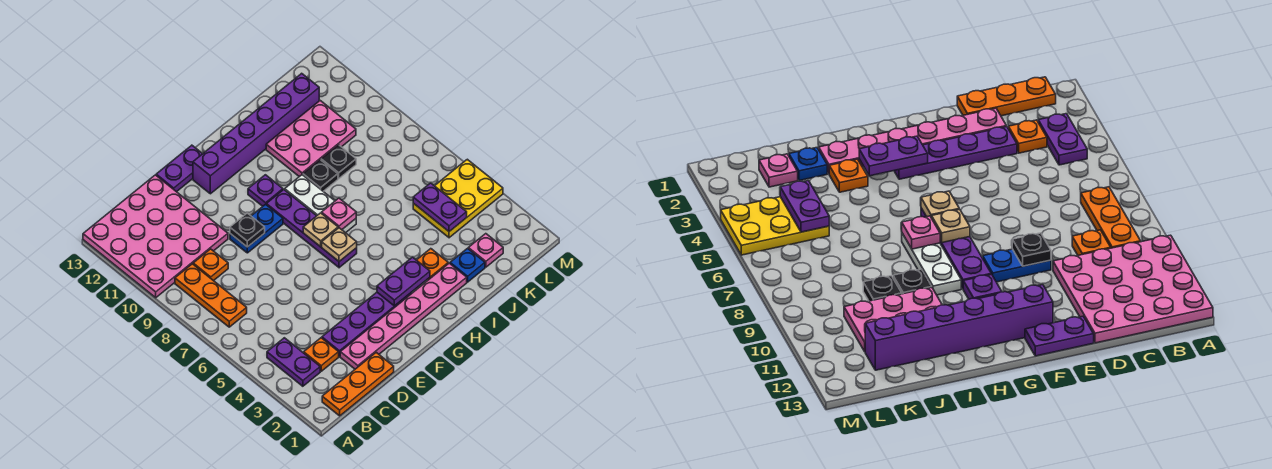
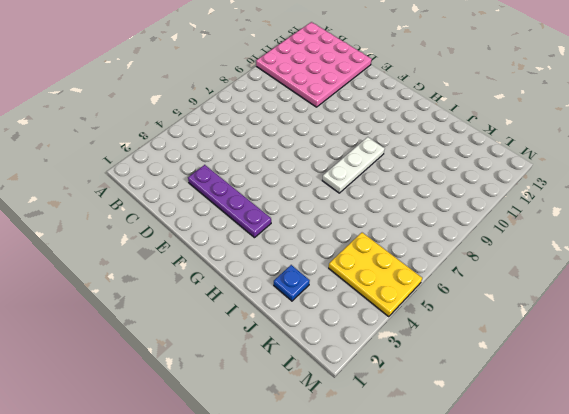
none -> orange plate B1:D1 level 1
none -> purple plate B3:B4 level 1
none -> orange plate B7:B9 level 1

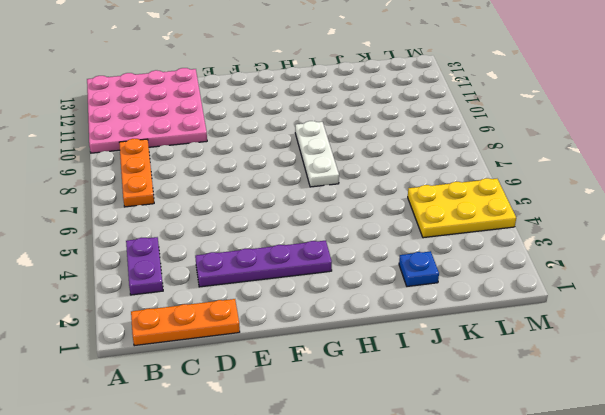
none -> orange plate C3 level 1
none -> orange plate C9 level 1
none -> pink plate D2:I2 level 1

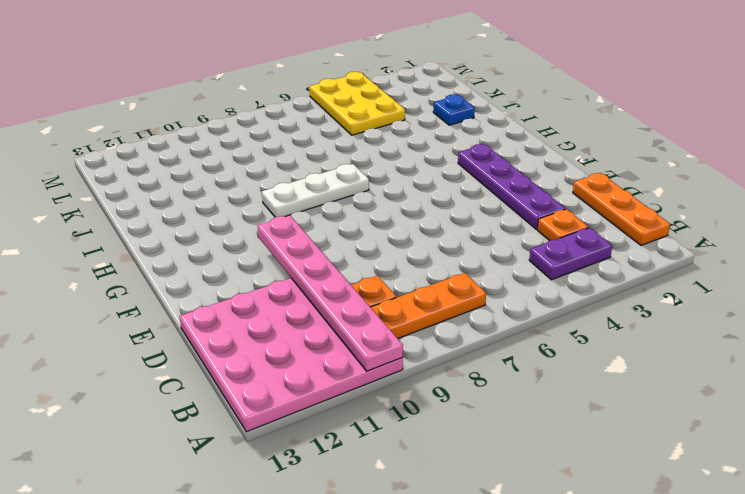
pink plate A10:F10 level 2 -> pink plate D2:I2 level 1
none -> blue plate E9:F9 level 1
none -> purple plate E13:F13 level 1
none -> purple brick F12:K12 level 1

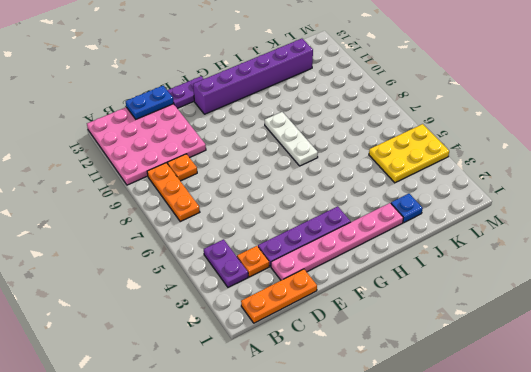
blue plate C13:D13 level 2 -> blue plate E9:F9 level 1
none -> purple plate G6:G9 level 1
none -> purple plate G10 level 1
none -> orange plate I3 level 1

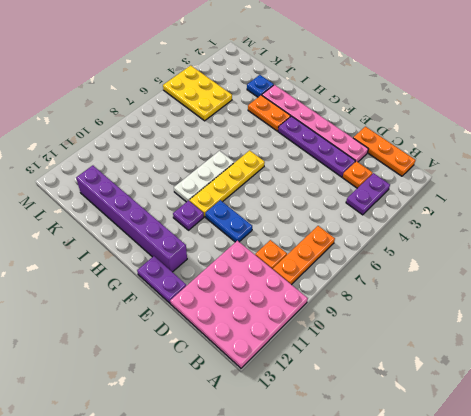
yellow plate G6:G9 level 1 -> purple plate G6:G9 level 1
orange plate H3:I3 level 1 -> orange plate I3 level 1
none -> black plate I9 level 1
none -> pink plate I10:K11 level 1
none -> black plate J9 level 1

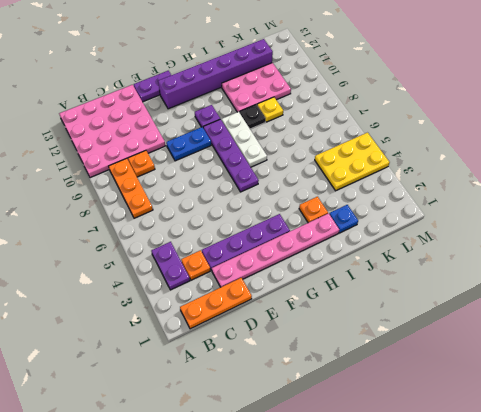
yellow plate J9 level 1 -> black plate J9 level 1
none -> pink plate K2 level 1
none -> black plate E9 level 2
none -> purple plate G3:H3 level 2

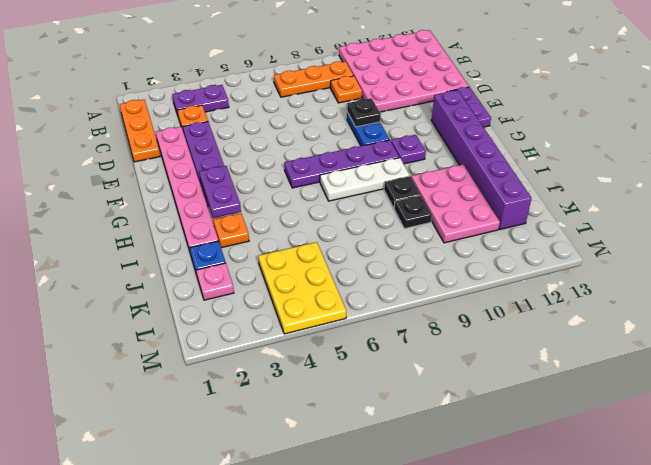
none -> tan plate G6 level 2
none -> tan plate G7 level 2
none -> pink plate H7 level 2

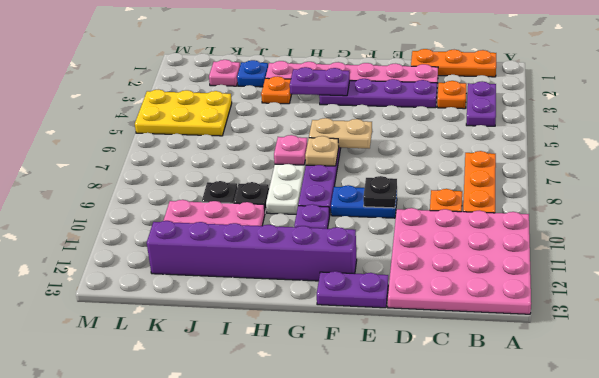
tan plate F6:G6 level 2 -> tan plate G6 level 2
none -> purple plate K4:K5 level 2

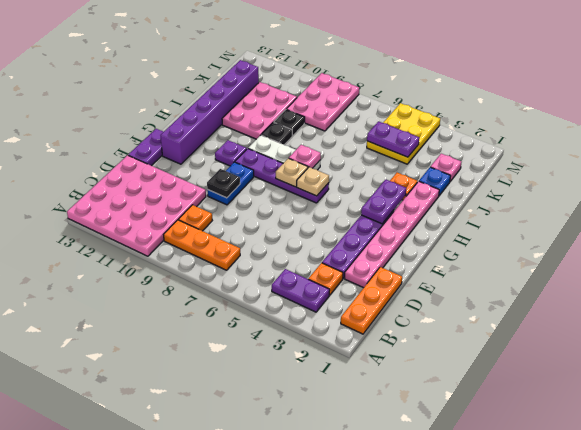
pink plate K8:M9 level 1 -> none

